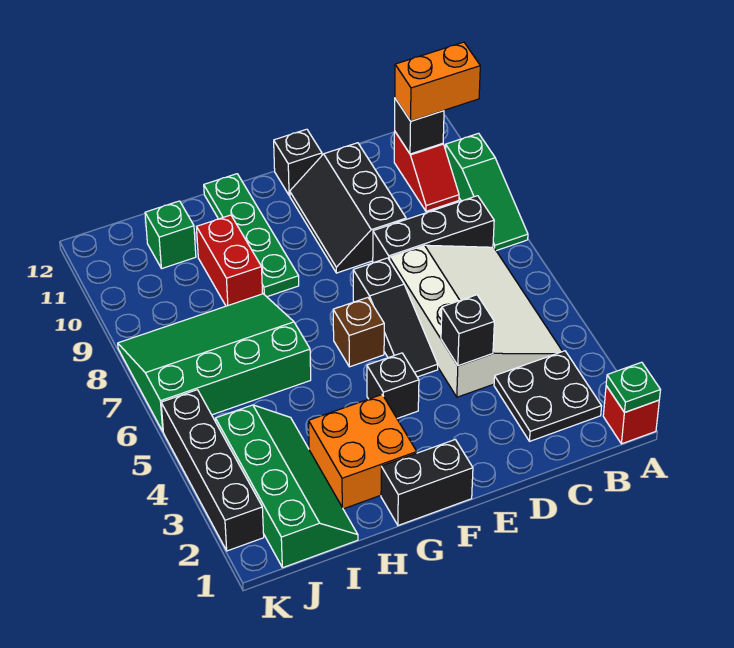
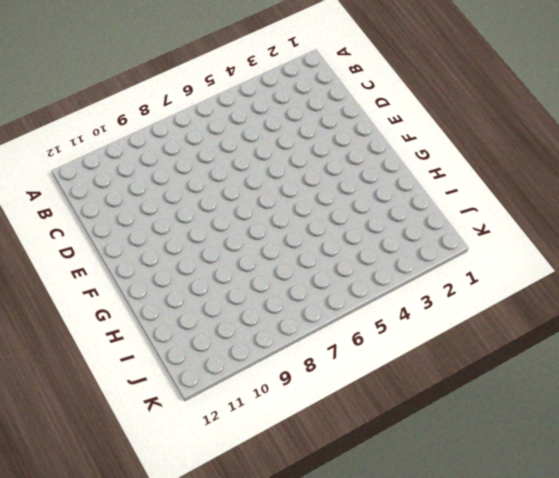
none -> red brick A1 level 1
none -> green slope A8:A10 level 1 top 10
none -> black plate B2:C3 level 1

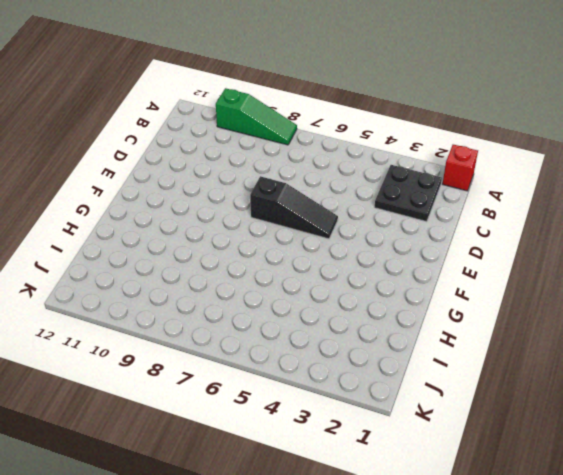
none -> white slope B4:D7 level 1 top D
none -> black brick B8:D8 level 1
none -> red slope B10:B11 level 1 top 11

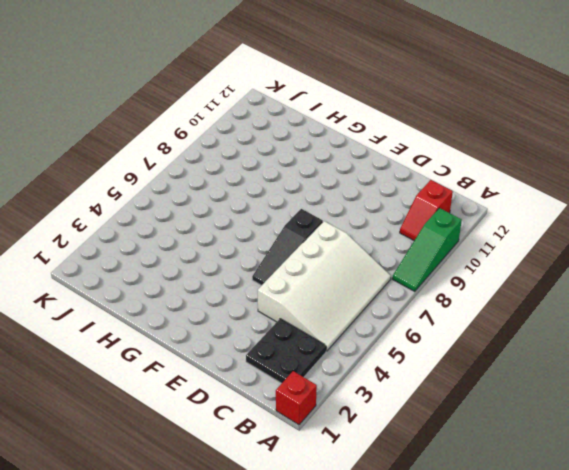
none -> black brick B8:D8 level 1
none -> black slope D9:E11 level 1 top D
none -> black brick E12 level 1

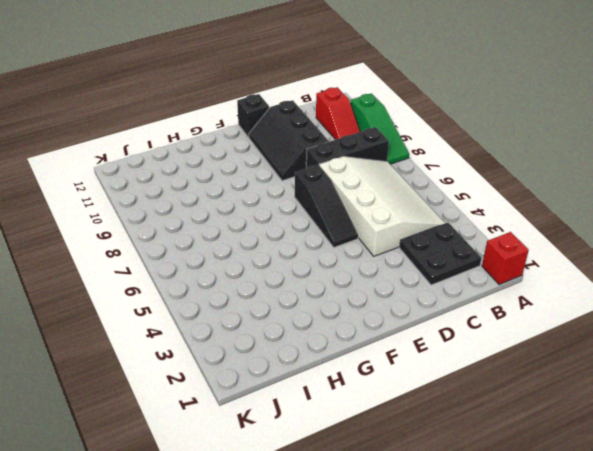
none -> black brick F1:G1 level 1
none -> black brick F4 level 1
none -> brown brick F6 level 1

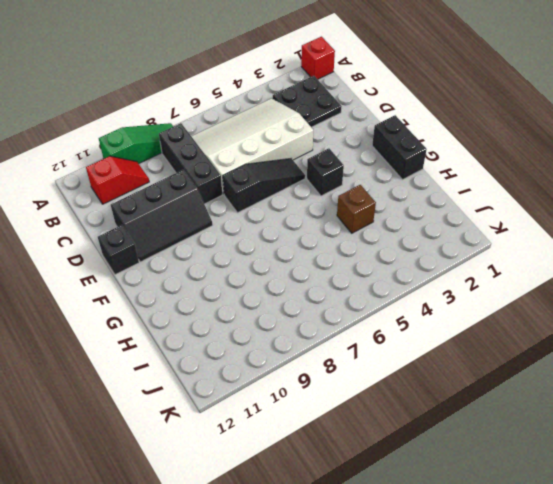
brown brick H4 level 1 -> brown brick F6 level 1
none -> orange brick G2:H3 level 1
none -> green plate G9:G12 level 1
none -> green slope H6:K8 level 1 top 6

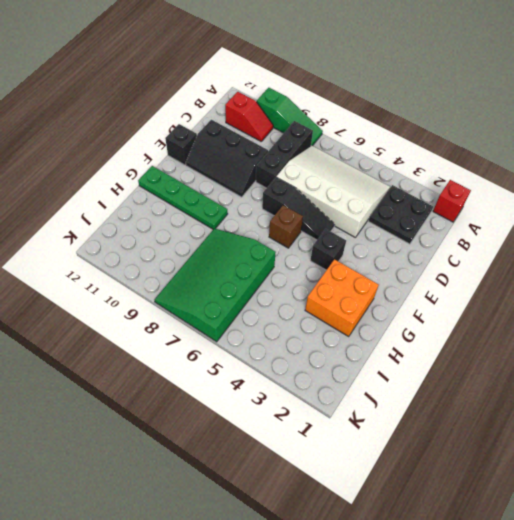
none -> black brick F1:G1 level 1
none -> red brick H9:H10 level 1
none -> green slope I1:J4 level 1 top J

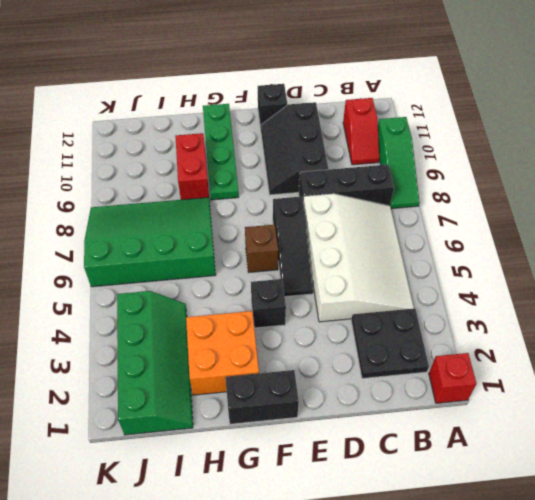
none -> green brick I11 level 1
none -> black brick K2:K5 level 1
none -> green plate A1 level 2

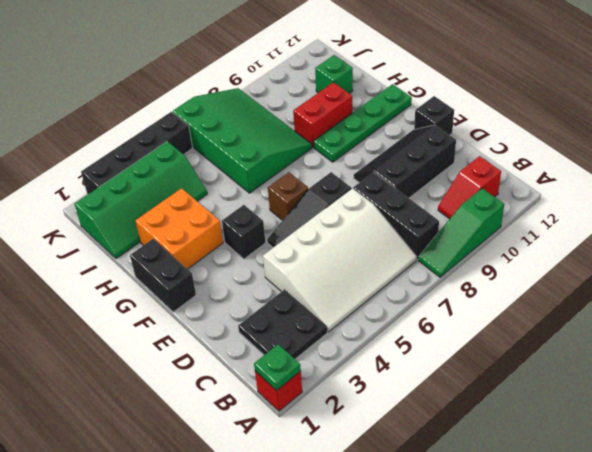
none -> black brick B11 level 2
none -> black brick D4 level 2
none -> orange brick A11:B11 level 3

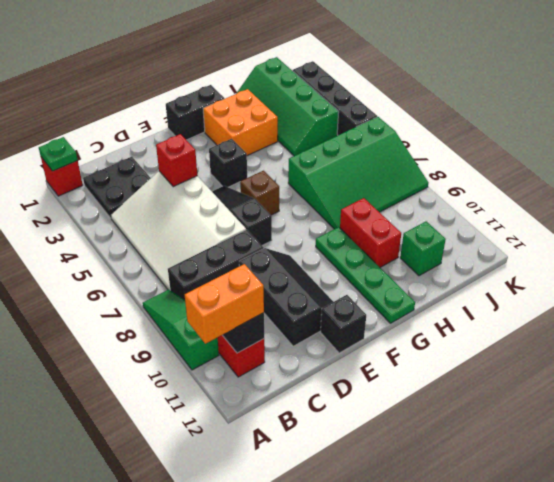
red brick D4 level 2 -> black brick D4 level 2

